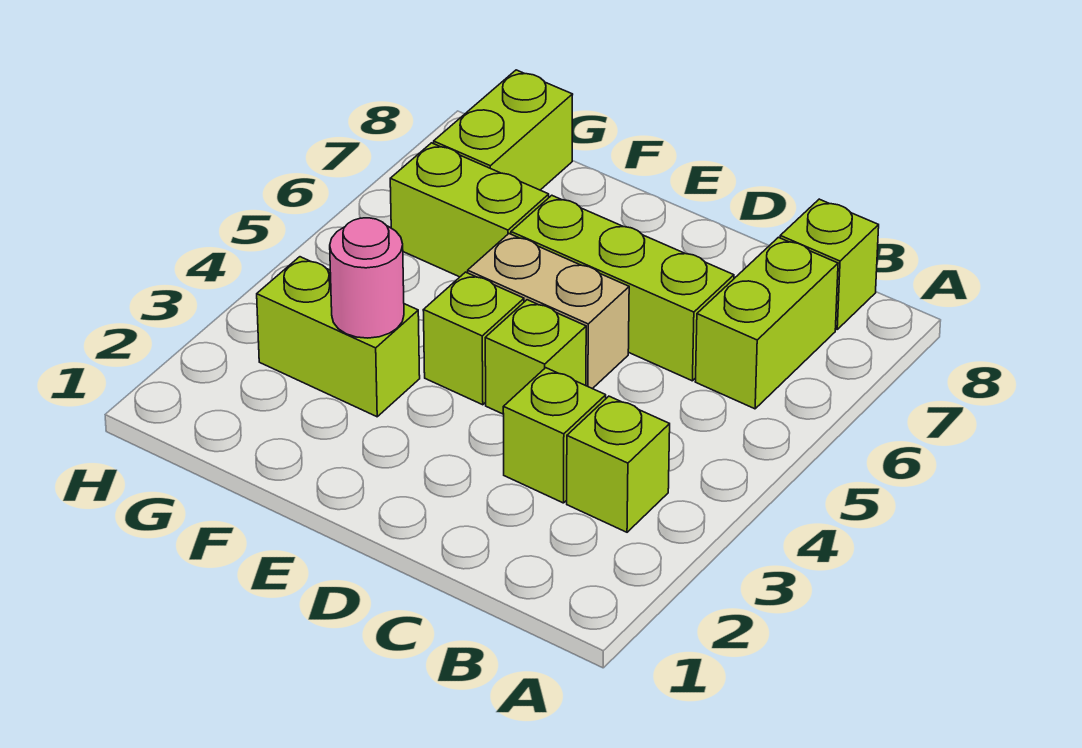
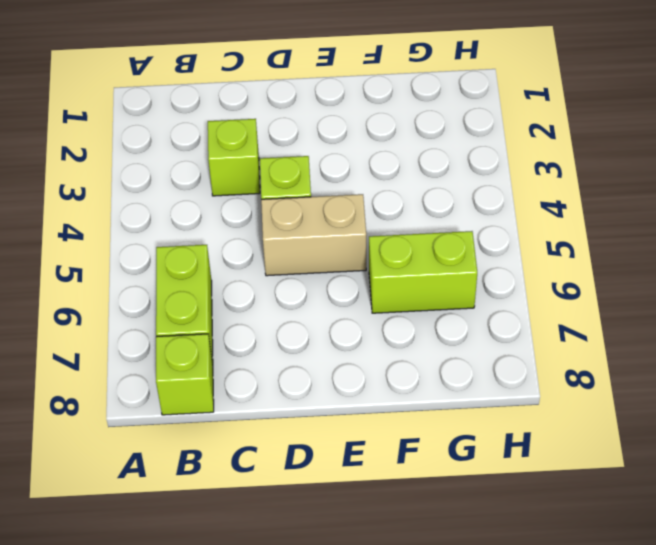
none -> lime brick B3 level 1
none -> lime brick C6:E6 level 1
none -> lime brick E4 level 1

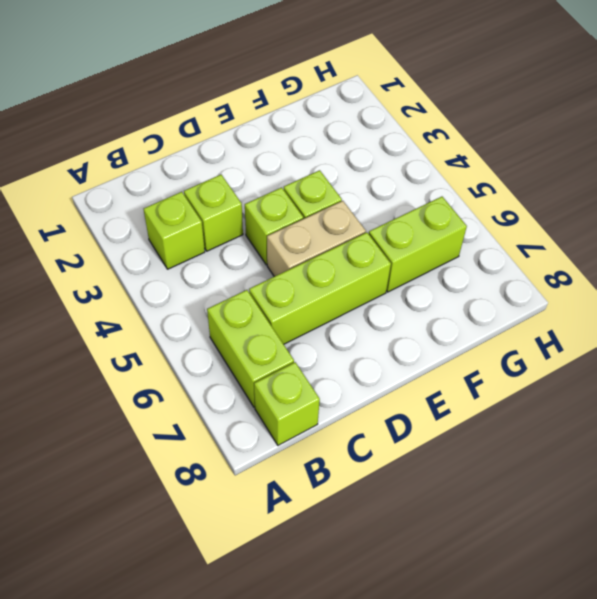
none -> lime brick F3:G3 level 1
none -> lime brick G7:G8 level 1
none -> pink round brick F3 level 2

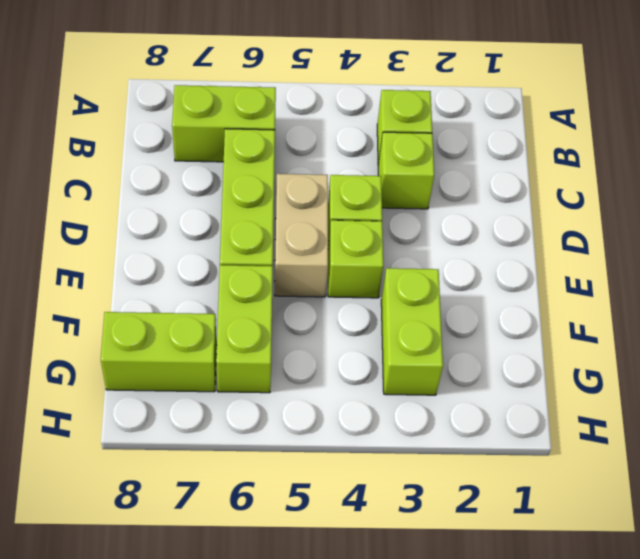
none -> lime brick B8 level 1
none -> pink round brick F3 level 2

